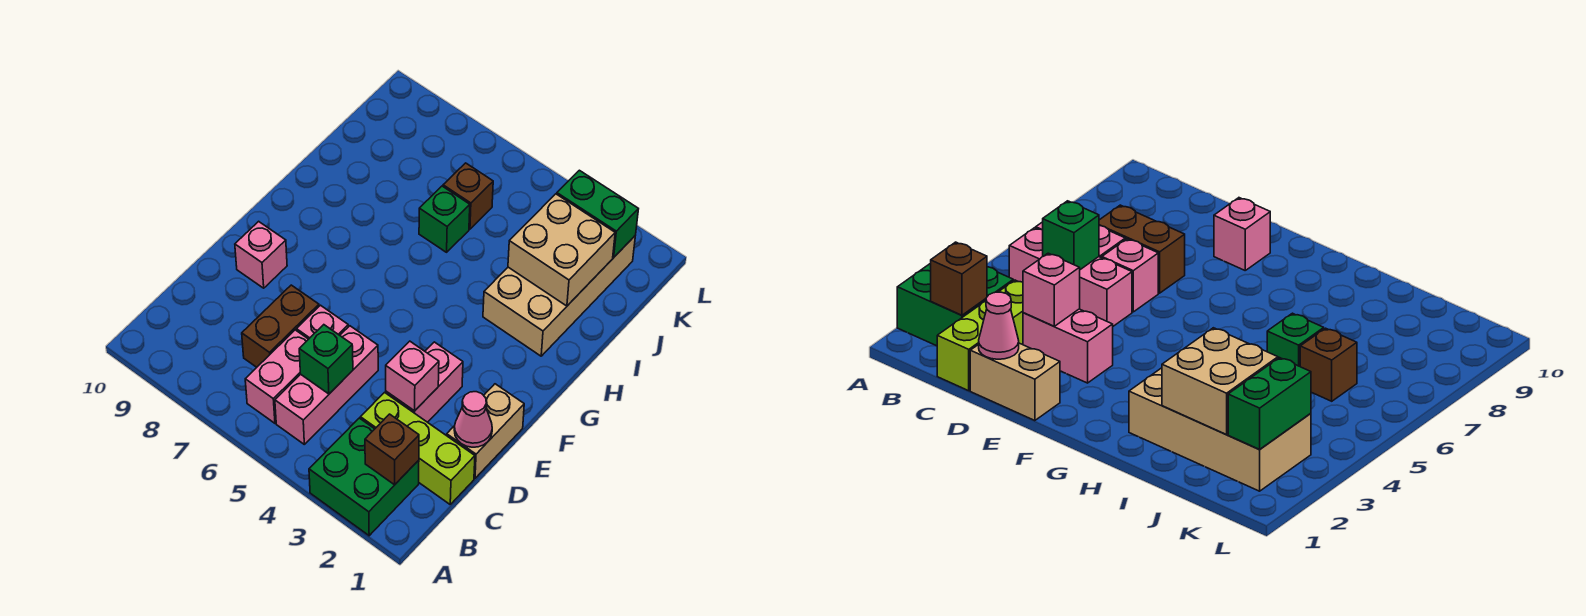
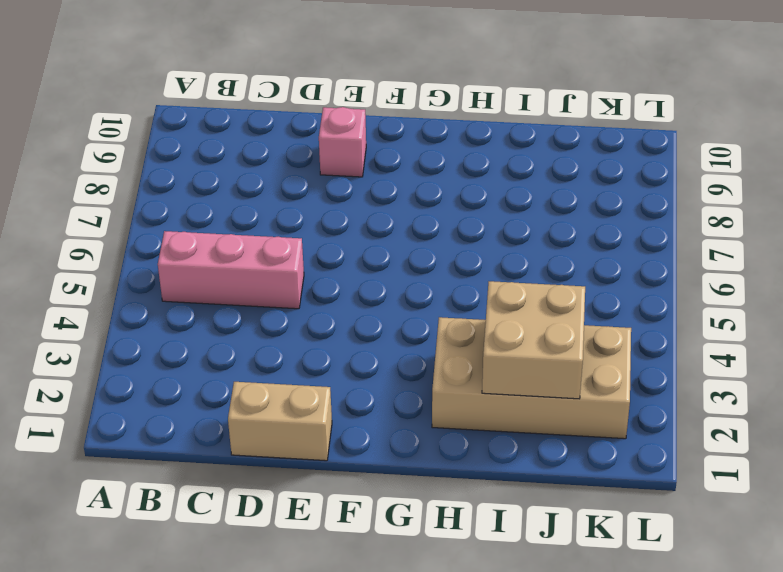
none -> green brick A2:B3 level 1
none -> pink brick B6:C6 level 1
none -> lime brick C1:C3 level 1

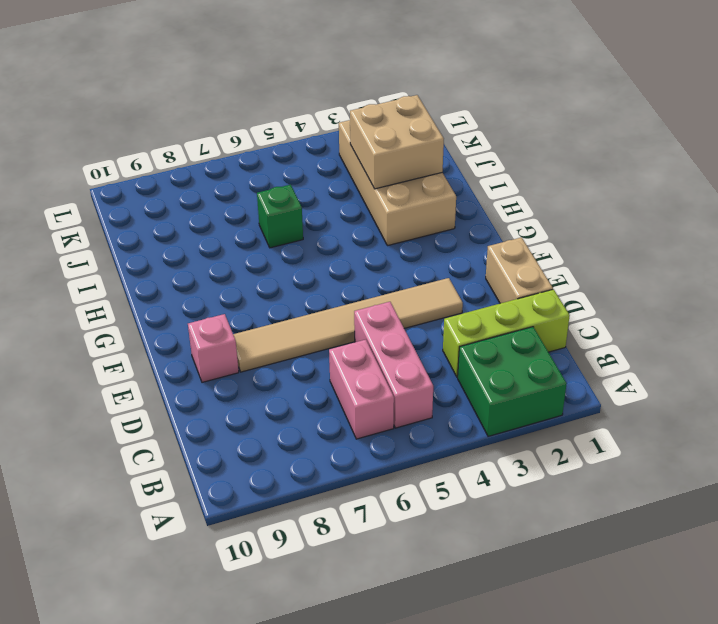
tan tile E3:E8 level 1 -> pink brick D3:E3 level 1
none -> brown brick C7:D7 level 1
none -> pink brick D6 level 1
none -> brown brick J6 level 1

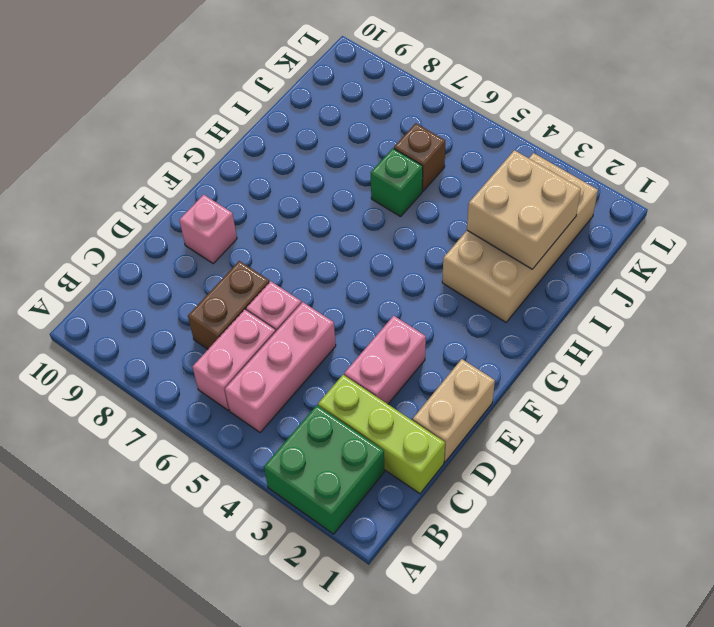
none -> brown brick B2 level 2
none -> green brick C5 level 2
none -> pink cone D1 level 2

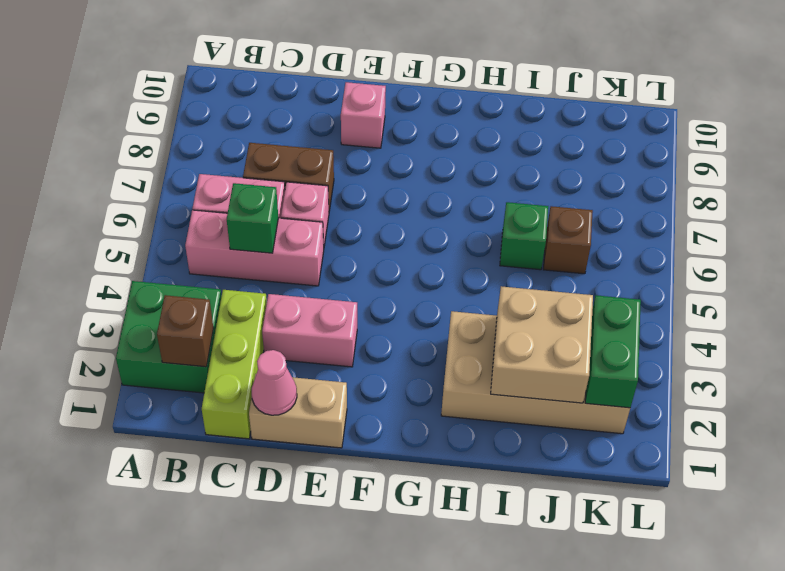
none -> pink brick D3 level 2

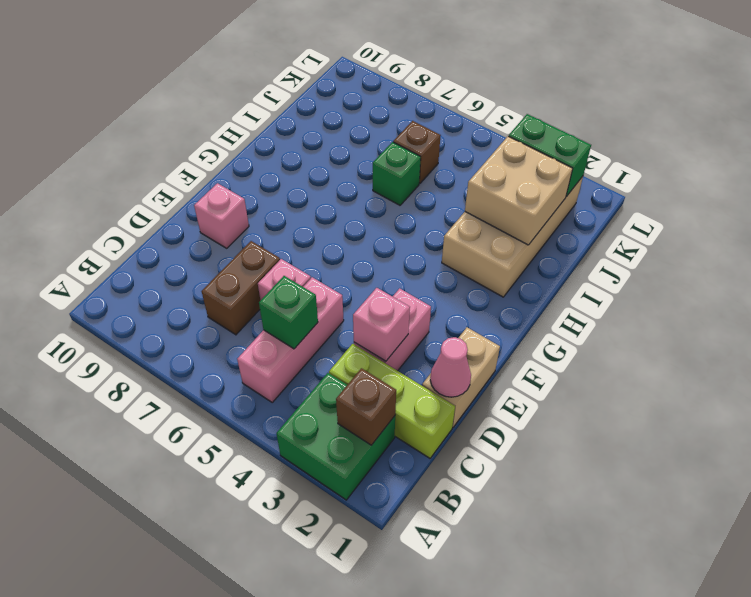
none -> pink brick B6:C6 level 1

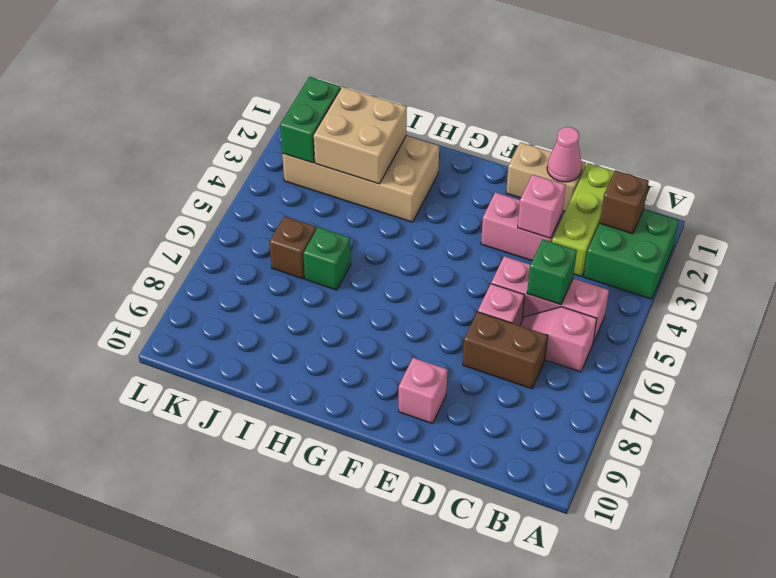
pink slope B6:C6 level 1 top B -> pink brick B6:C6 level 1

